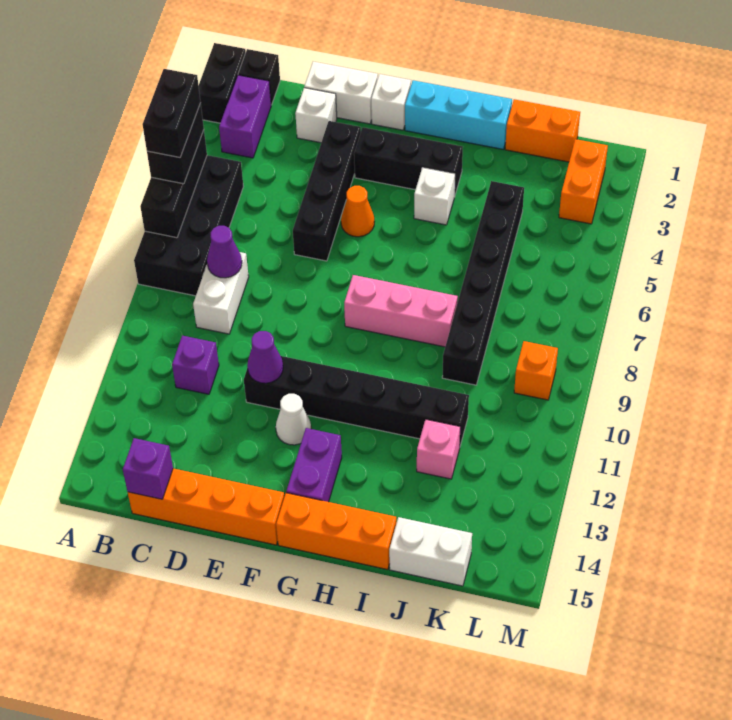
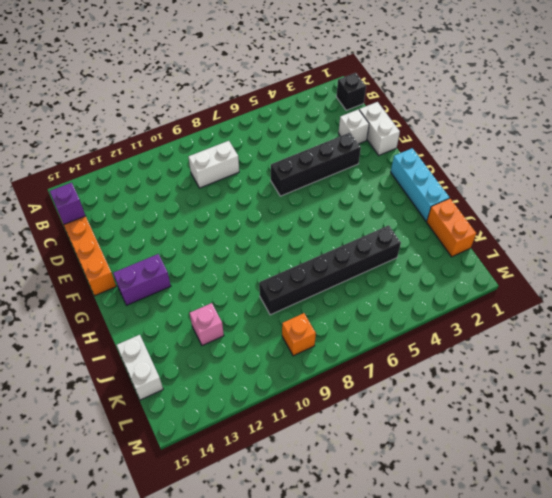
none -> black brick A1:A2 level 1
none -> black brick A5:B8 level 1
none -> purple brick B2:B3 level 1
none -> purple brick C11 level 1

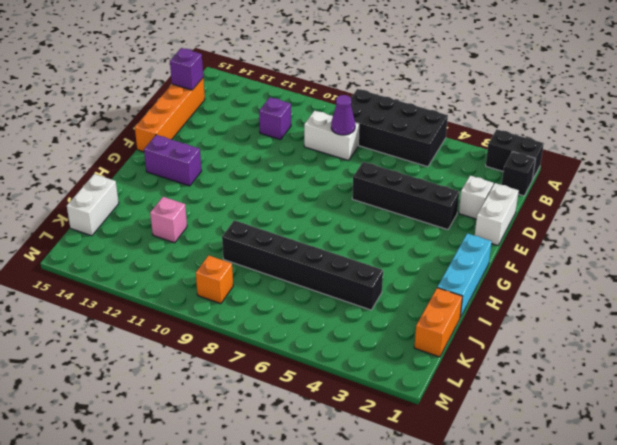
none -> purple brick B2:B3 level 1
none -> black brick E11:J11 level 1
none -> white brick F1 level 1
none -> black brick F3:H3 level 1

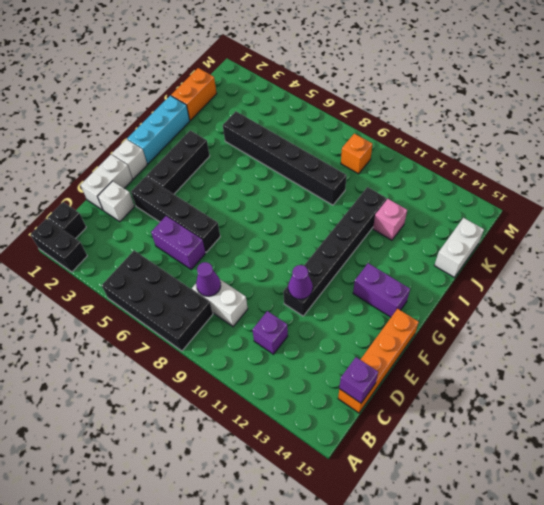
purple brick D5:D6 level 1 -> purple brick B2:B3 level 1
none -> orange cone F5 level 1
none -> white cone F12 level 1
none -> pink brick G8:I8 level 1
none -> orange brick G15:I15 level 1

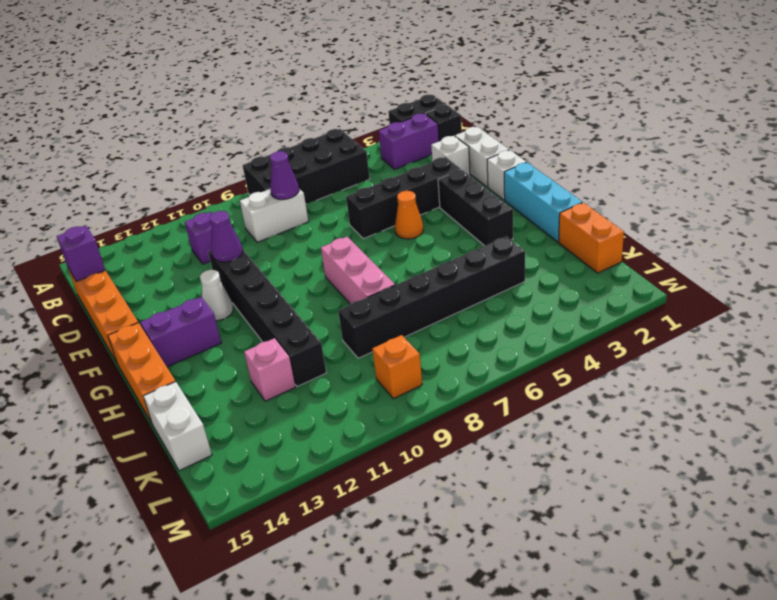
none -> white brick H4 level 1
none -> orange brick L2:L3 level 1
none -> black brick A5:A7 level 2
none -> black brick A5:A6 level 3

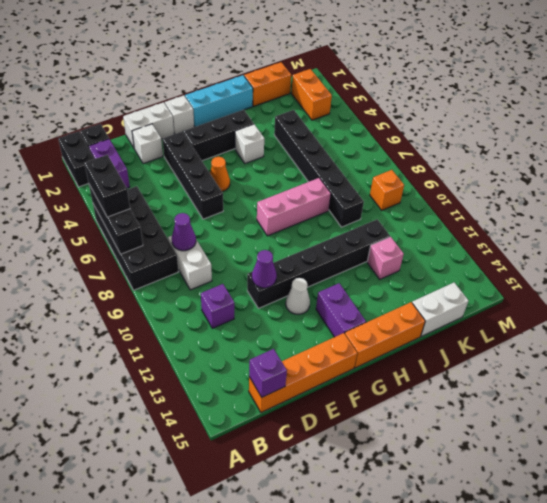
none -> black brick A5:A6 level 4

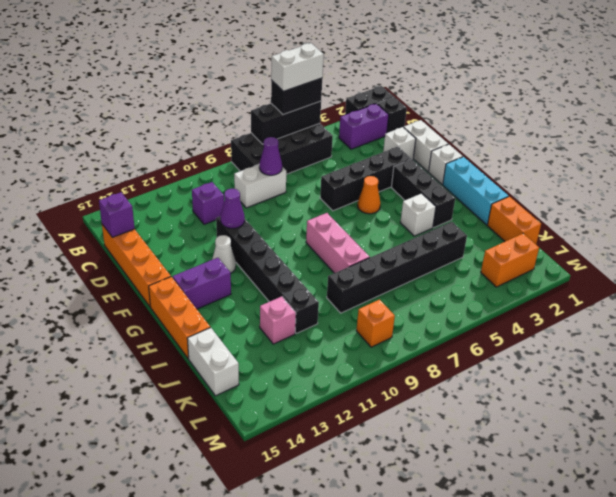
white brick A5:A6 level 4 -> black brick A5:A6 level 4

